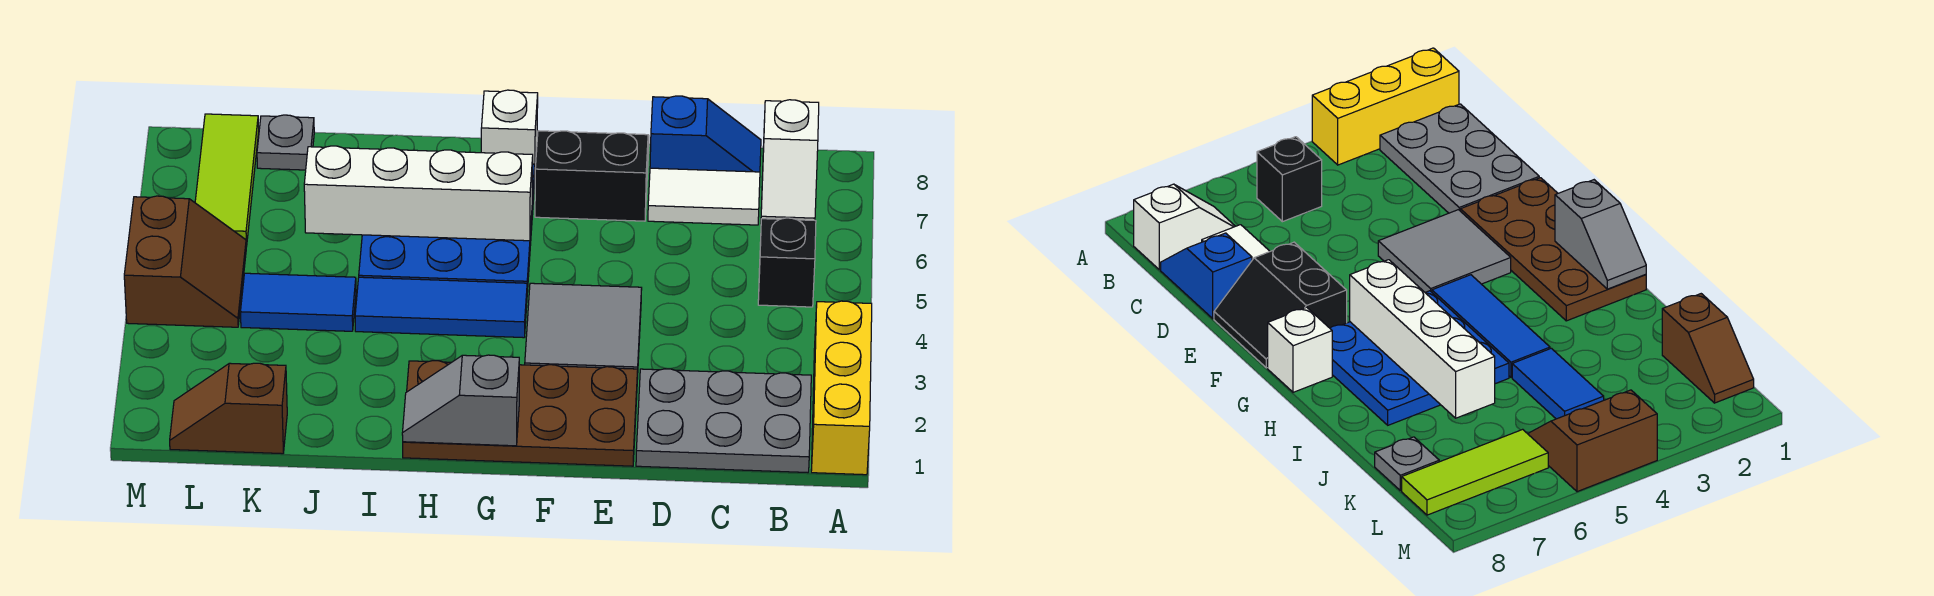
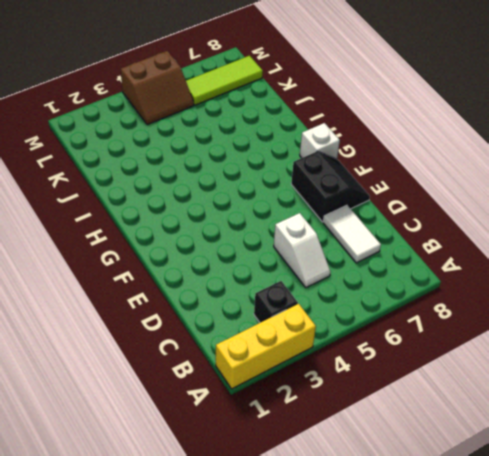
black brick B3 level 1 -> black brick B5 level 1
white slope C5:D5 level 1 top D -> white slope B7:B8 level 1 top 8
none -> grey plate B1:D2 level 1
none -> blue slope C8:D8 level 1 top D
none -> brown plate E1:H2 level 1

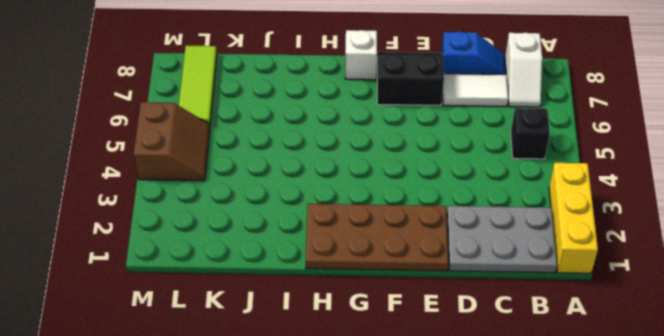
none -> grey tile E3:F4 level 1
none -> blue tile G4:I4 level 1
none -> blue plate G5:I7 level 1

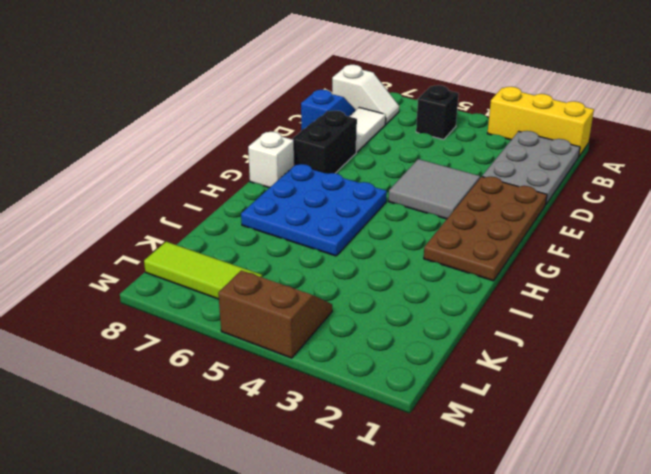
none -> blue tile G4:I4 level 1
none -> blue tile J4:K4 level 1
none -> brown slope K1:L1 level 1 top K

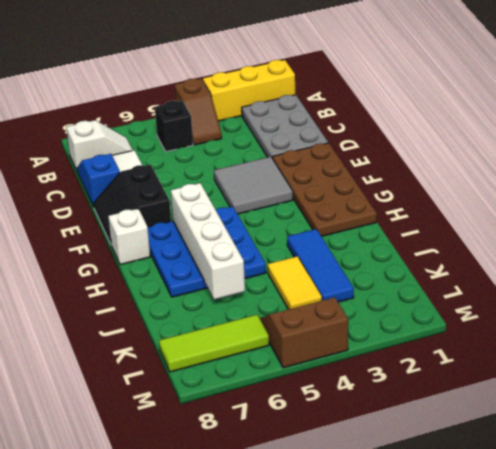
brown slope A4:B4 level 1 top A -> brown slope K1:L1 level 1 top K
blue tile I3:K3 level 1 -> blue tile G4:I4 level 1
yellow tile J4:K4 level 1 -> blue tile J4:K4 level 1
none -> grey plate K8 level 1
none -> grey slope G1:H1 level 2 top G

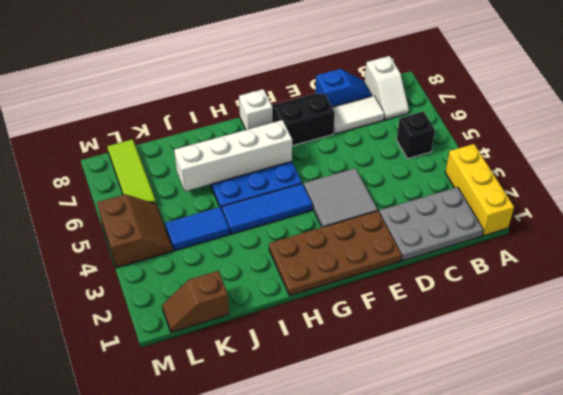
none -> grey plate K8 level 1
none -> grey slope G1:H1 level 2 top G

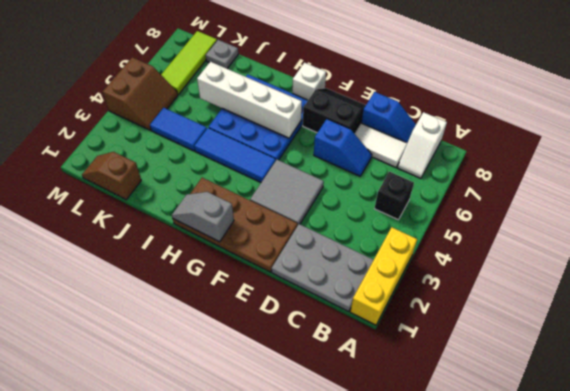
blue slope D6:E6 level 1 top E -> none

